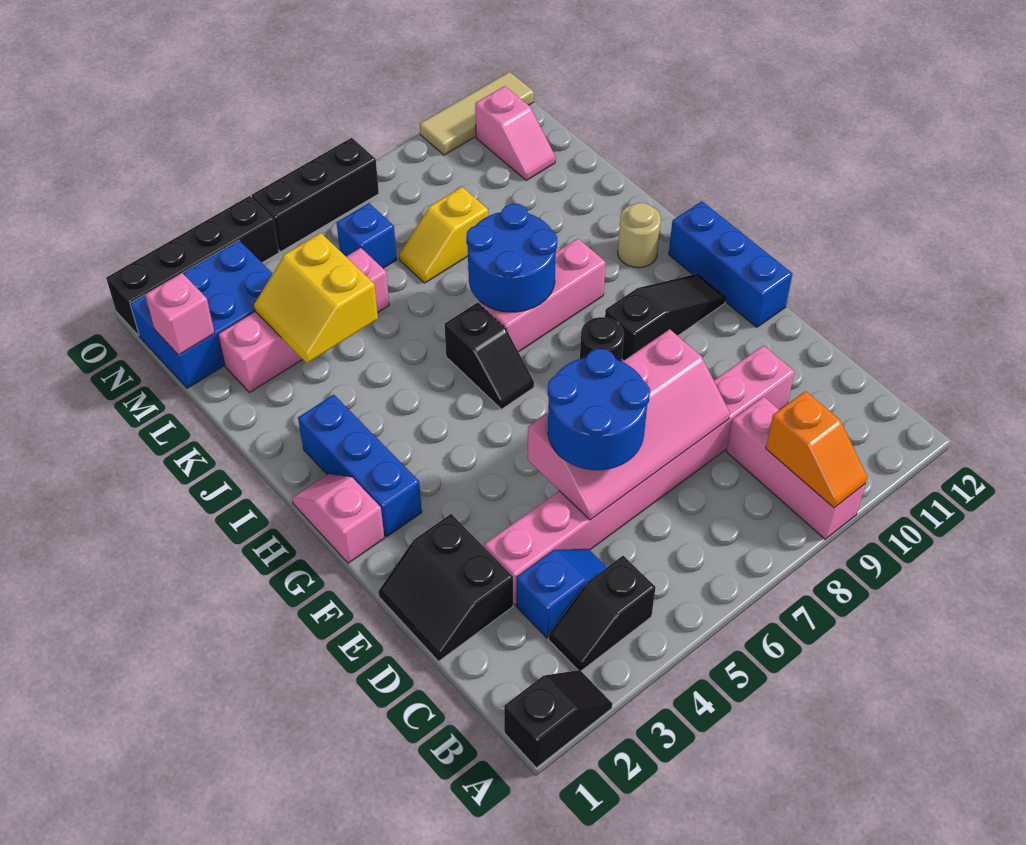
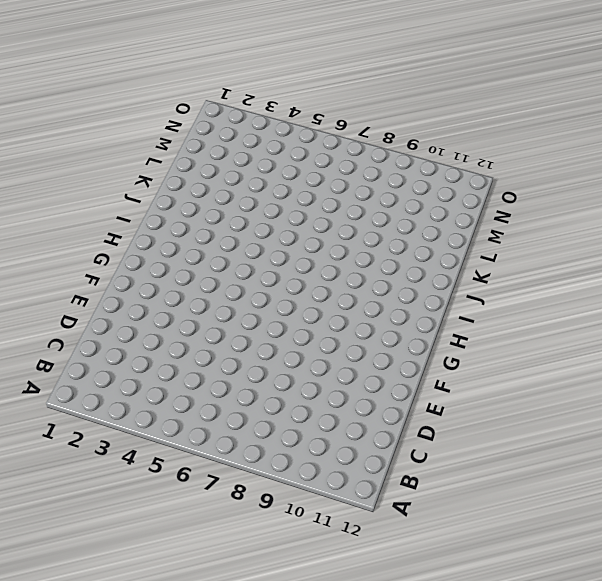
none -> black slope A1:A2 level 1 top 1
none -> pink brick A9:C9 level 1
none -> black slope B3:B4 level 1 top 4

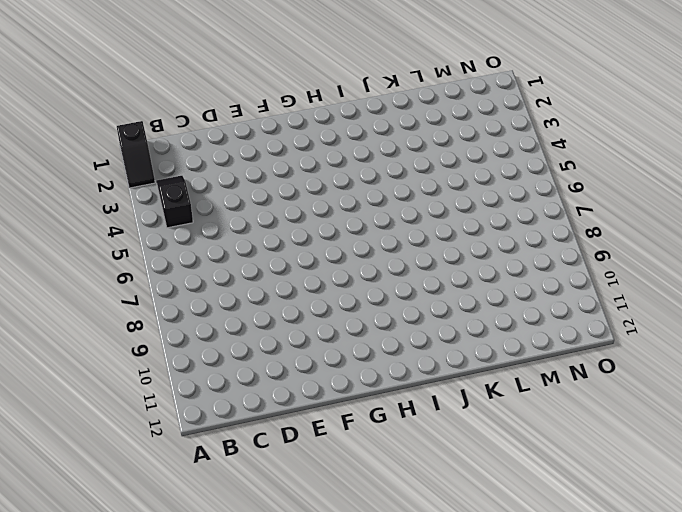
none -> pink brick A9:C9 level 1
none -> blue slope C3:C4 level 1 top 3
none -> black slope D1:E2 level 1 top 2

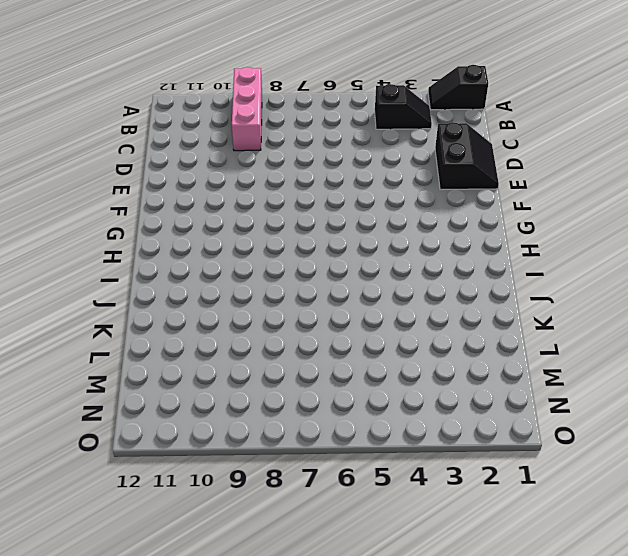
none -> blue slope C3:C4 level 1 top 3
none -> pink brick D3:D10 level 1
none -> blue brick F12:H12 level 1

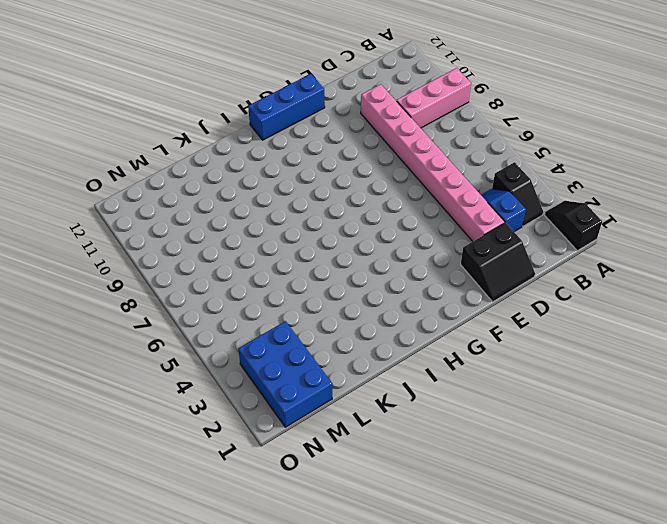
none -> pink slope G1:H1 level 1 top G
none -> blue brick G2:I2 level 1
none -> black round brick G8 level 1

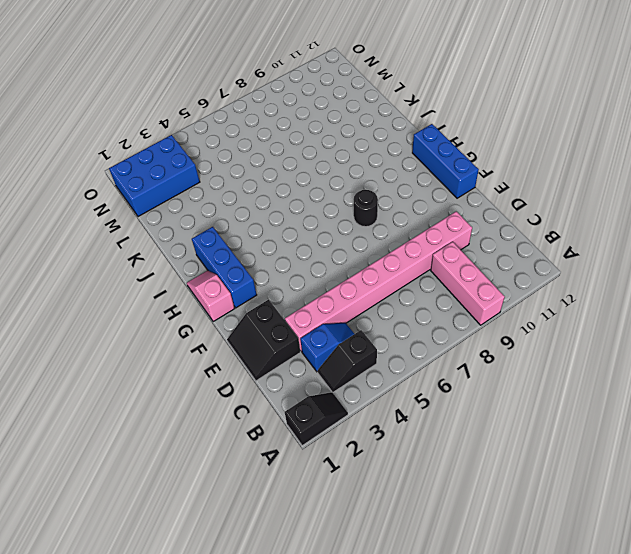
none -> black slope G9:G11 level 1 top 9
none -> black slope H6:I6 level 1 top I
none -> pink brick I7:I9 level 1

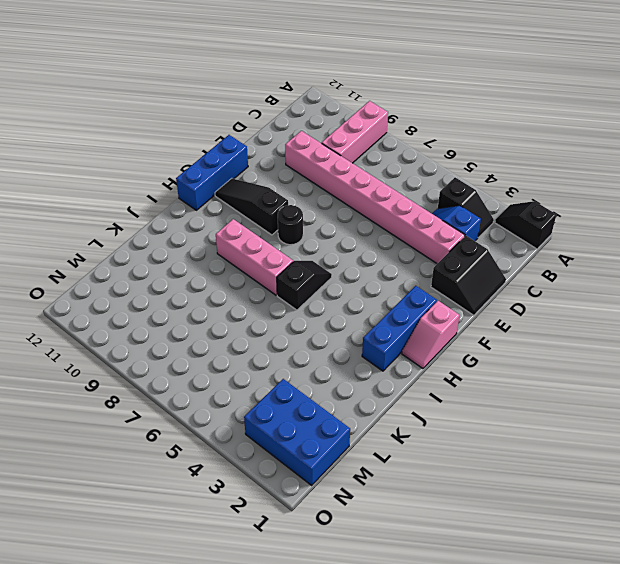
none -> tan round brick I11 level 1
none -> pink brick L2:L5 level 1
none -> yellow slope L7:L8 level 1 top 8

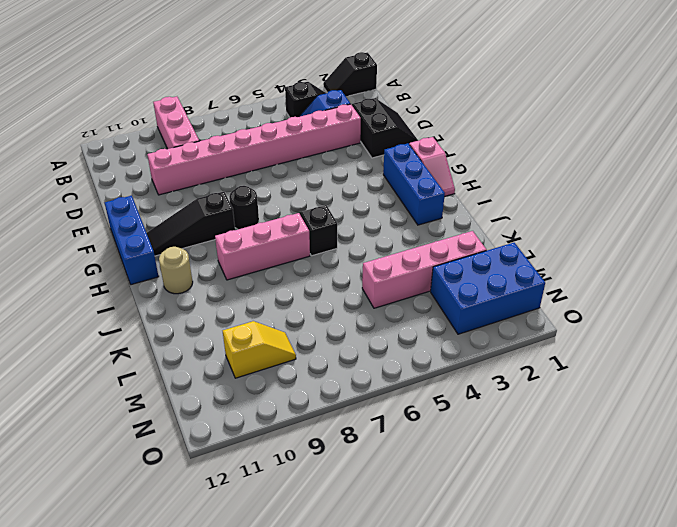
yellow slope M9:M10 level 1 top 10 -> yellow slope L7:L8 level 1 top 8
none -> blue brick M6 level 1
none -> pink slope M11:N11 level 1 top N
none -> black brick O1:O4 level 1

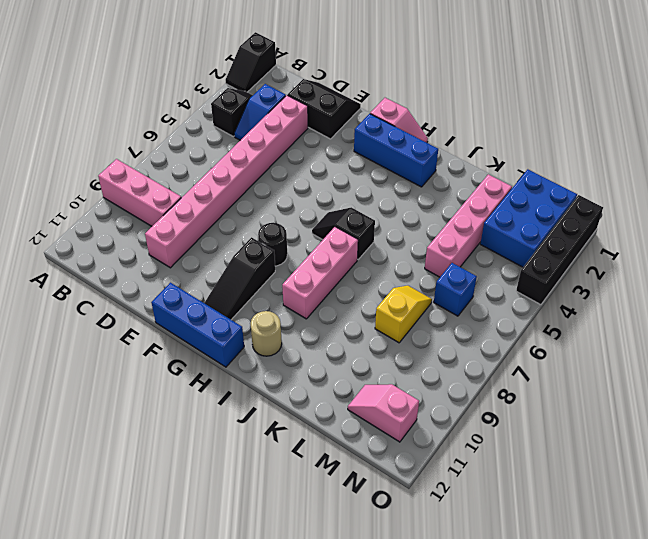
none -> black brick O5:O7 level 1
none -> tan tile O10:O12 level 1
none -> orange slope A9:B9 level 2 top B

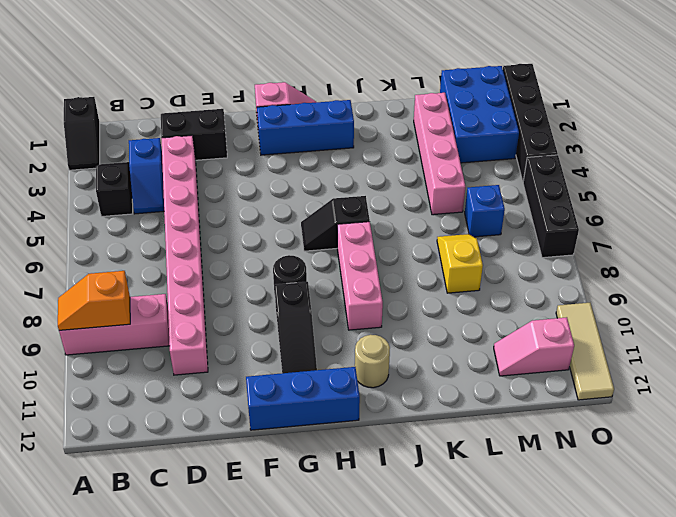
none -> pink slope D5:E8 level 2 top E
none -> blue round brick I7:J8 level 2
none -> yellow slope K3:L4 level 2 top 4

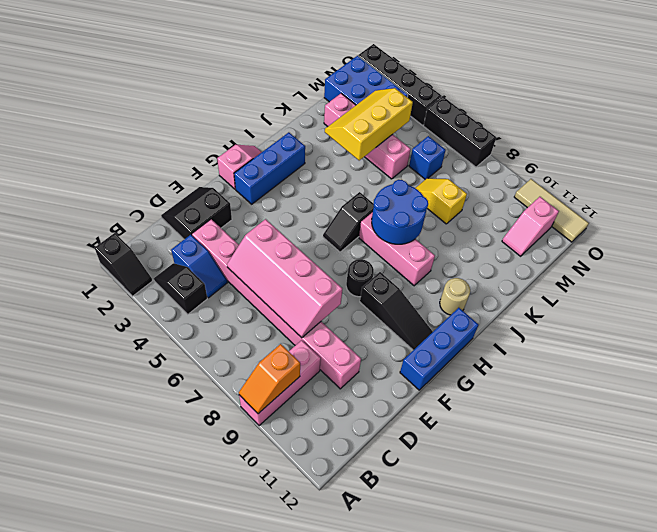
yellow slope K3:M4 level 2 top 4 -> yellow slope K3:L4 level 2 top 4
none -> pink brick M1 level 2
none -> blue round brick D5:E6 level 3

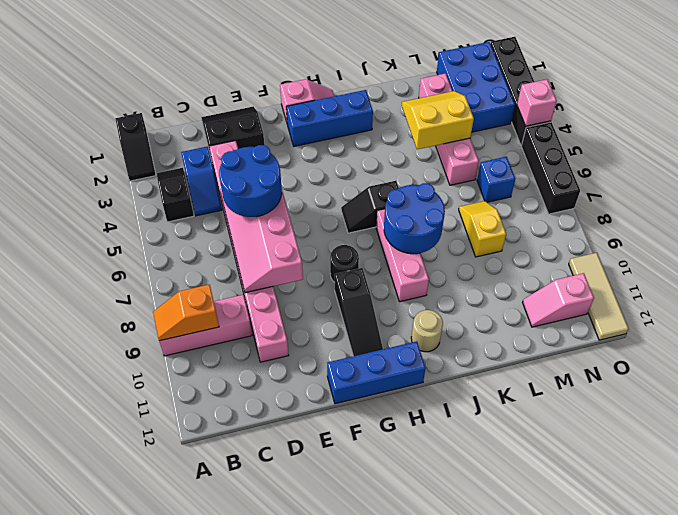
pink brick O4 level 2 -> pink brick M1 level 2

